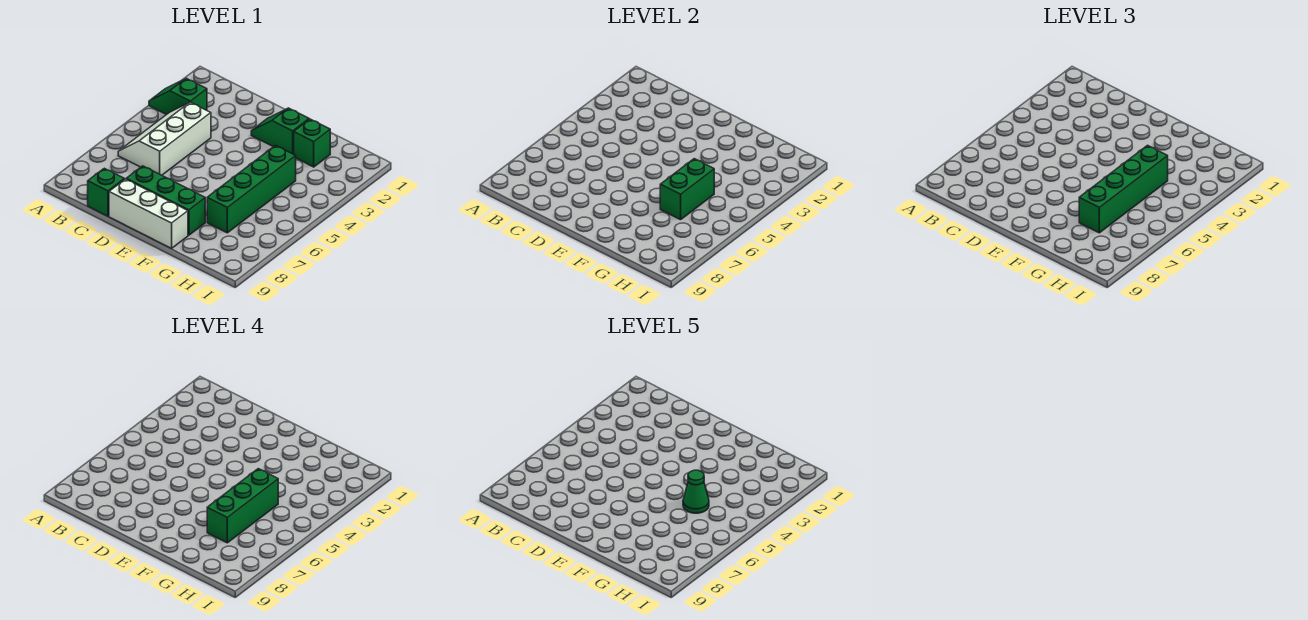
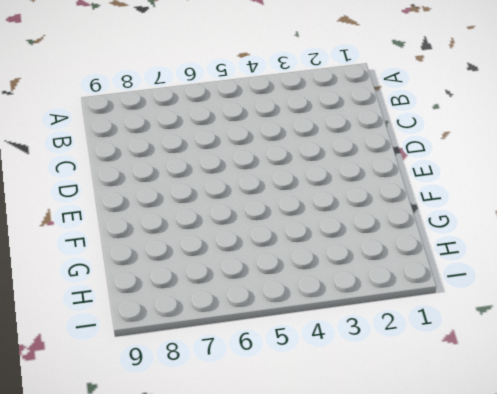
none -> green slope A3:B3 level 1 top B
none -> white slope B4:C6 level 1 top C
none -> green brick C9 level 1

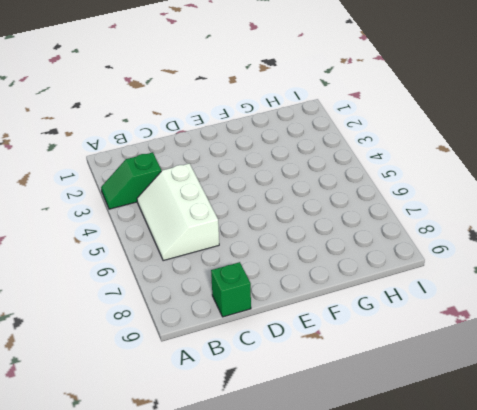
none -> green brick D8:F8 level 1
none -> white brick D9:F9 level 1
none -> green slope E2:F2 level 1 top F

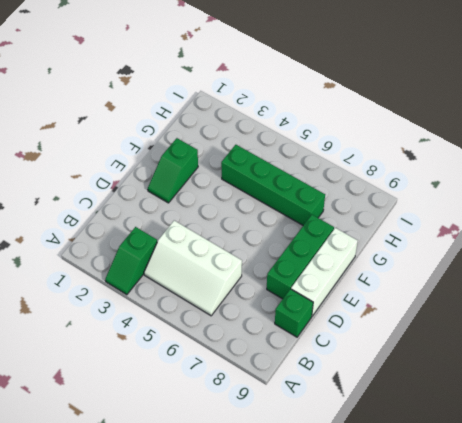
none -> green brick G2 level 1
none -> green brick G5:G6 level 2
none -> green brick G4:G7 level 3

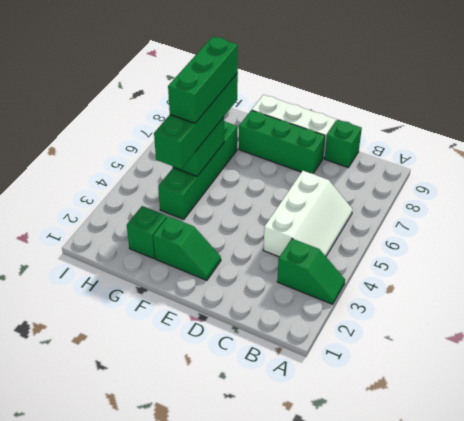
none -> green cone G5 level 5

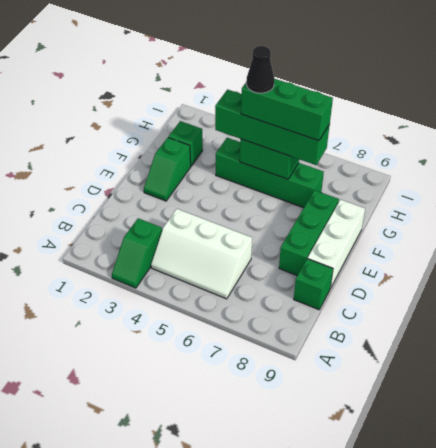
black cone G5 level 5 -> green cone G5 level 5

